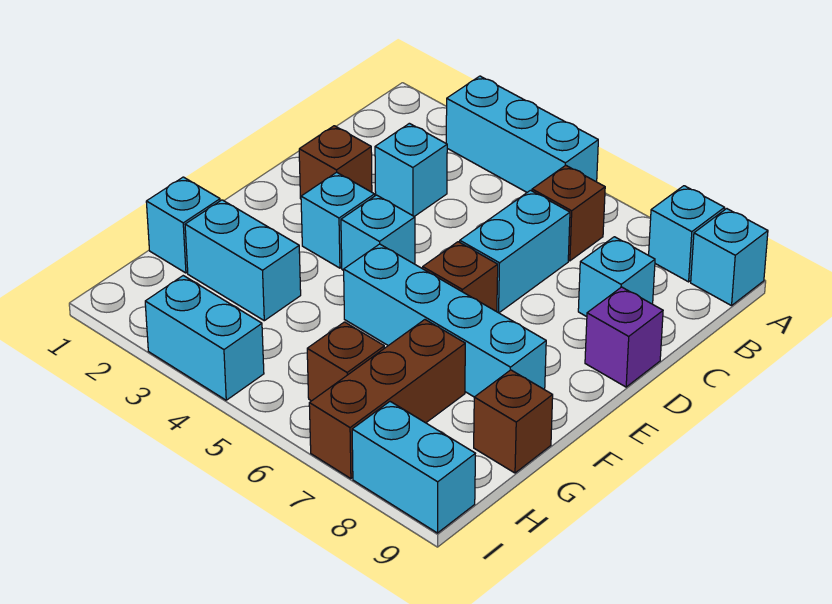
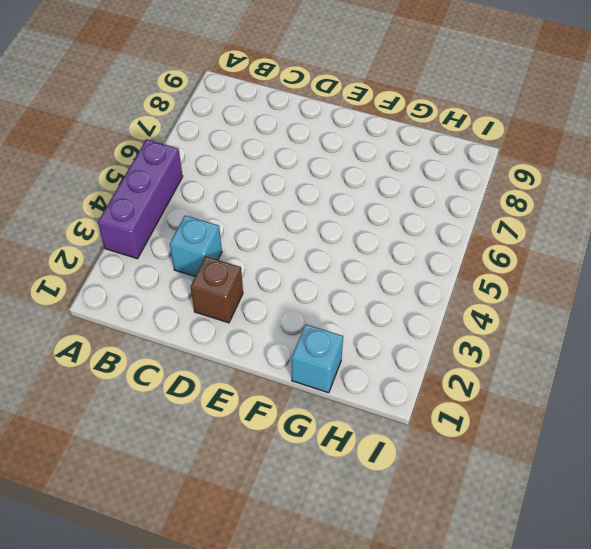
purple brick A3:A5 level 1 -> cyan brick A3:A5 level 1
none -> cyan brick A8 level 1
none -> cyan brick A9 level 1
none -> brown brick B6 level 1

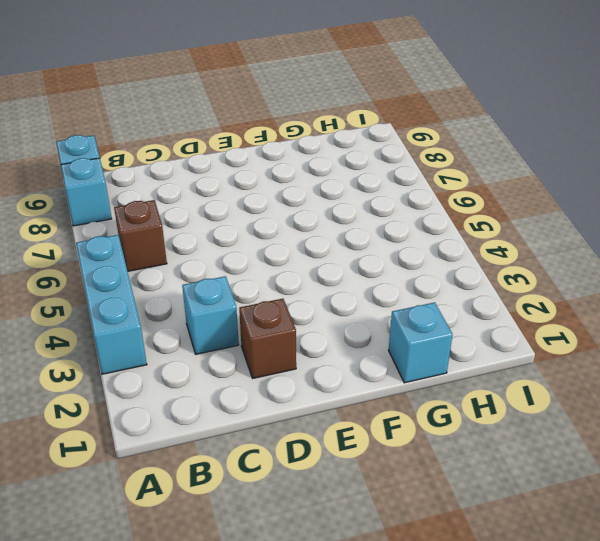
none -> cyan brick C6:D6 level 1
none -> cyan brick C8 level 1
none -> purple brick D9 level 1

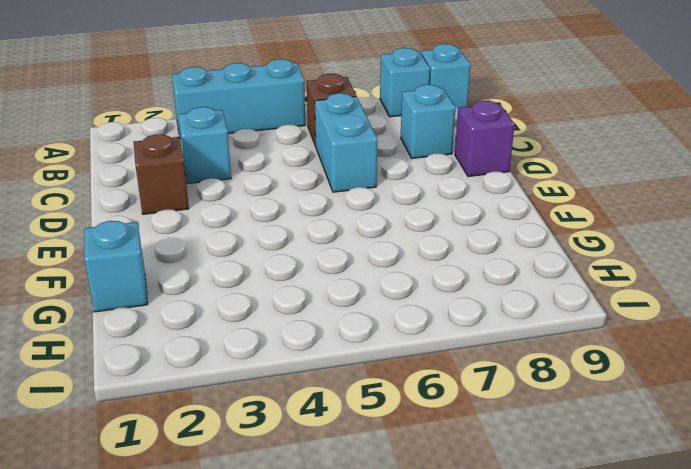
none -> cyan brick E3 level 1
none -> cyan brick E4 level 1
none -> brown brick E6 level 1

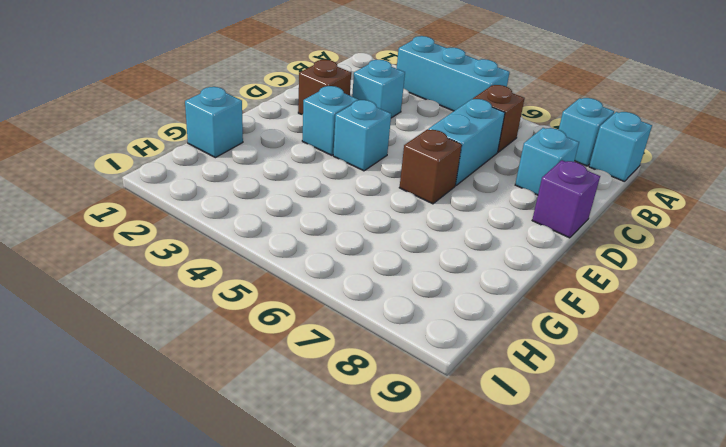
none -> cyan brick F5:F8 level 1
none -> cyan brick G2:G3 level 1
none -> brown brick G7:I7 level 1

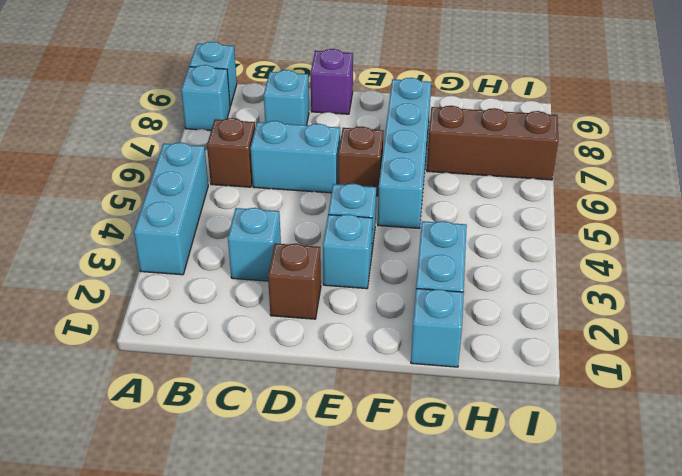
none -> brown brick G9 level 1
none -> brown brick H6 level 1
none -> cyan brick I3:I4 level 1

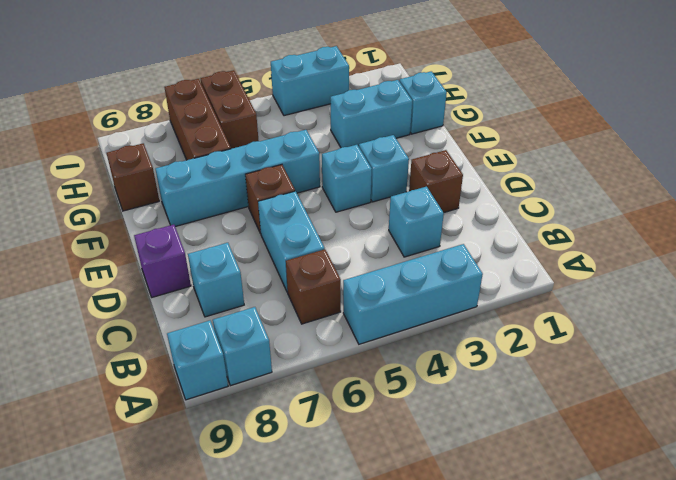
brown brick H6:I6 level 1 -> brown brick H6 level 1
none -> cyan brick I8:I9 level 1

